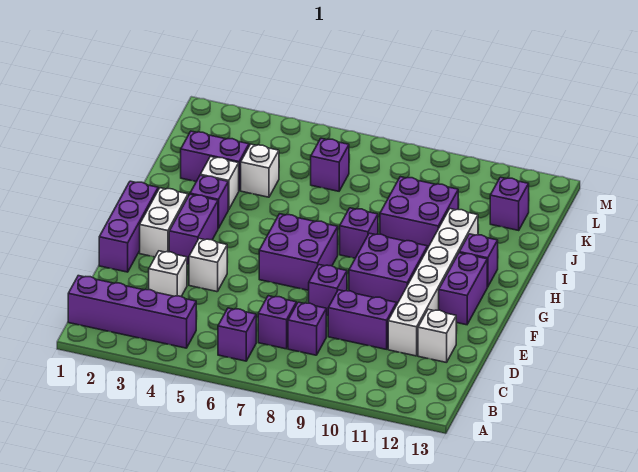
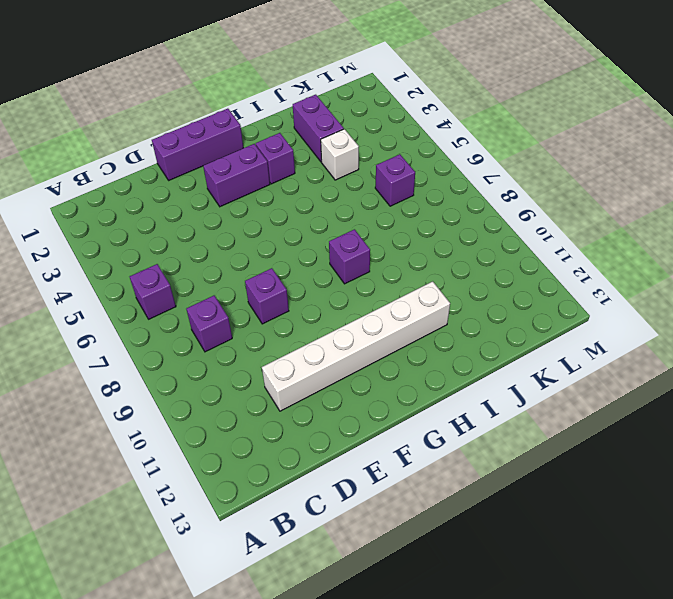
none -> purple brick B1:B4 level 1
none -> purple brick C7 level 1
none -> white brick D3 level 1

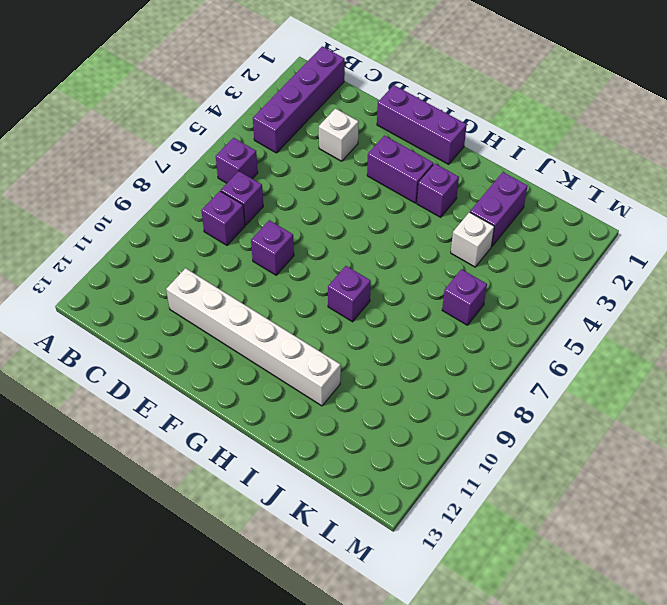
none -> purple brick D9:D10 level 1
none -> white brick D12 level 1
none -> white brick E4 level 1

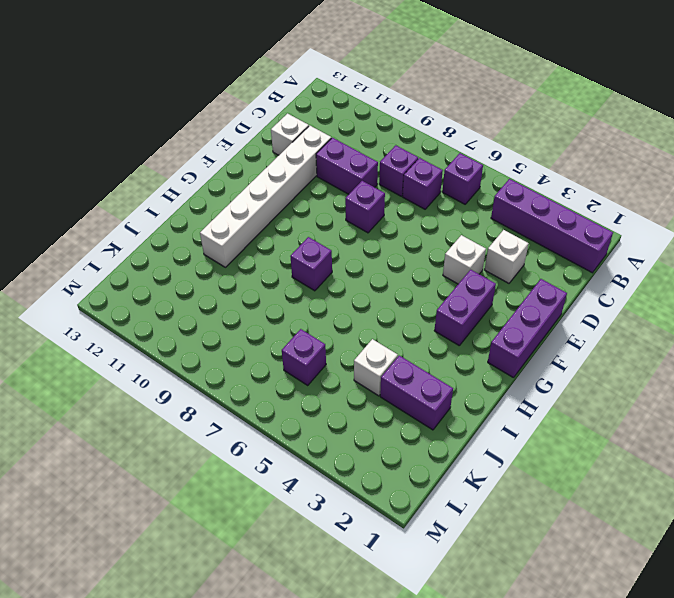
none -> white brick F2:G2 level 1
none -> purple brick F6:G7 level 1
none -> purple brick F9:G10 level 1

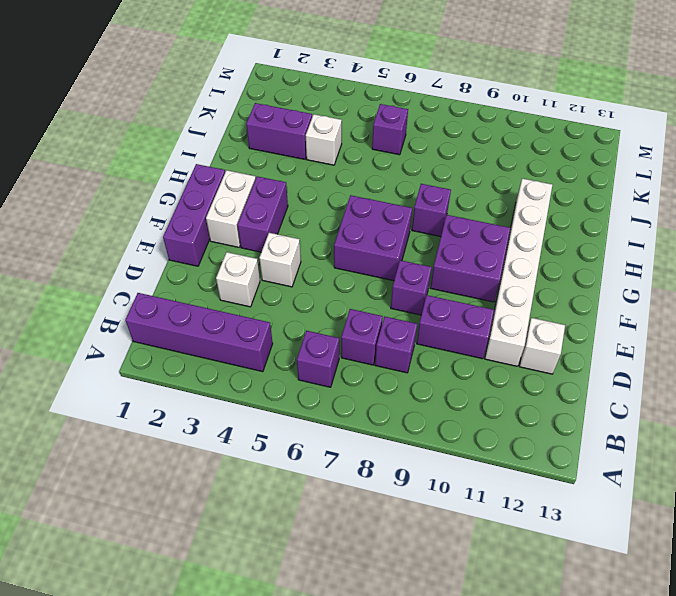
none -> purple brick F12:G12 level 1
none -> purple brick H3 level 1
none -> purple brick H12 level 1

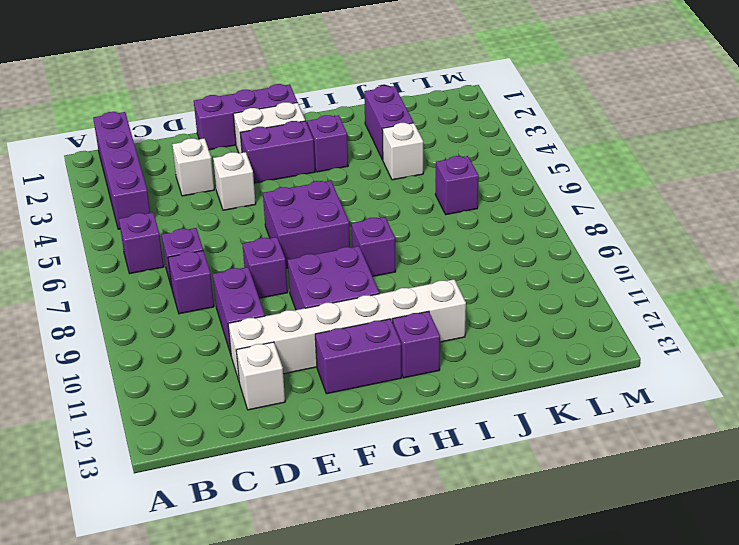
none -> white brick I3 level 1
none -> purple brick I9:J10 level 1
none -> purple brick K12 level 1

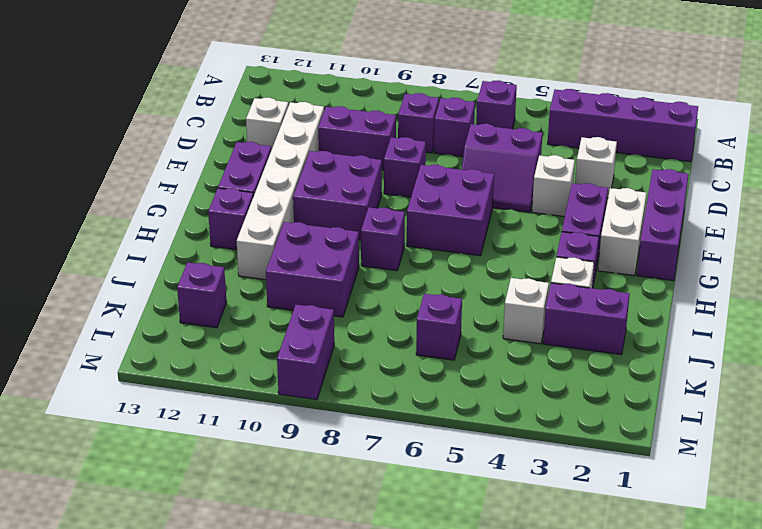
purple slope D5:E6 level 1 top D -> none
purple brick L9:M9 level 1 -> none

